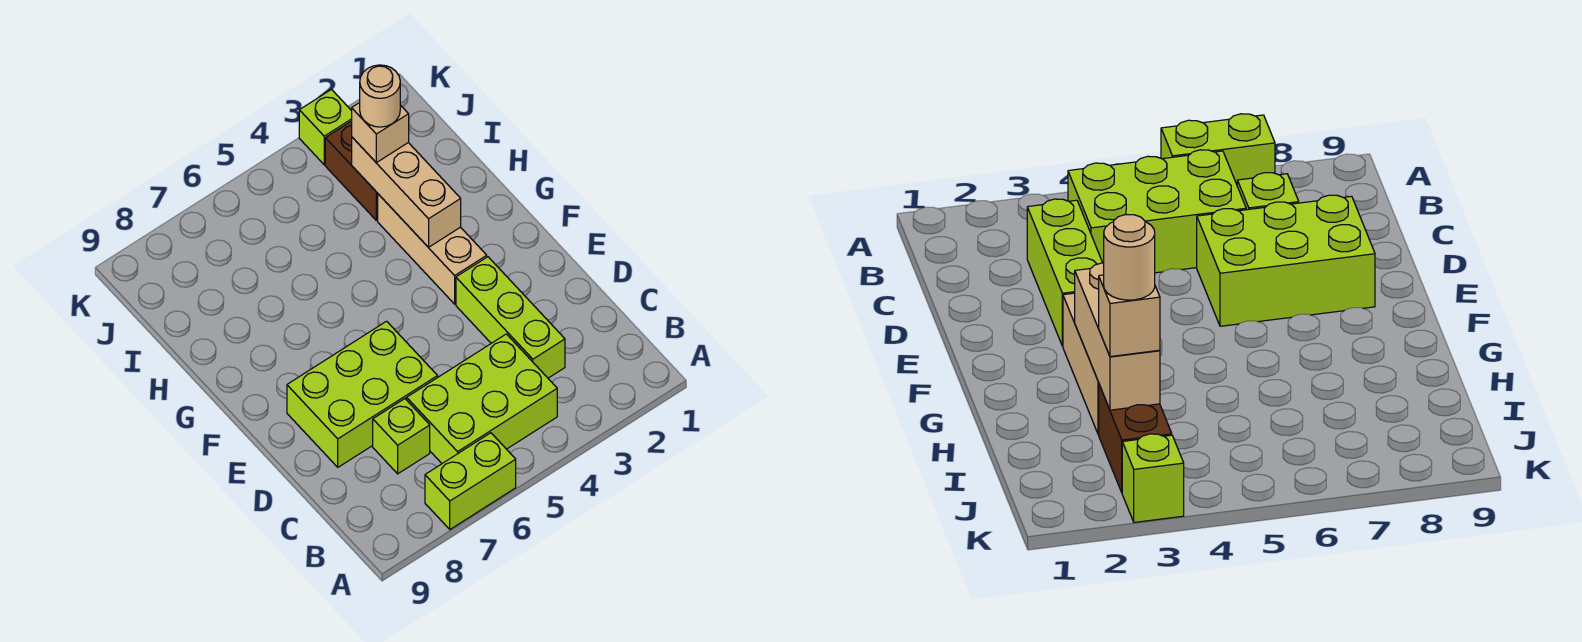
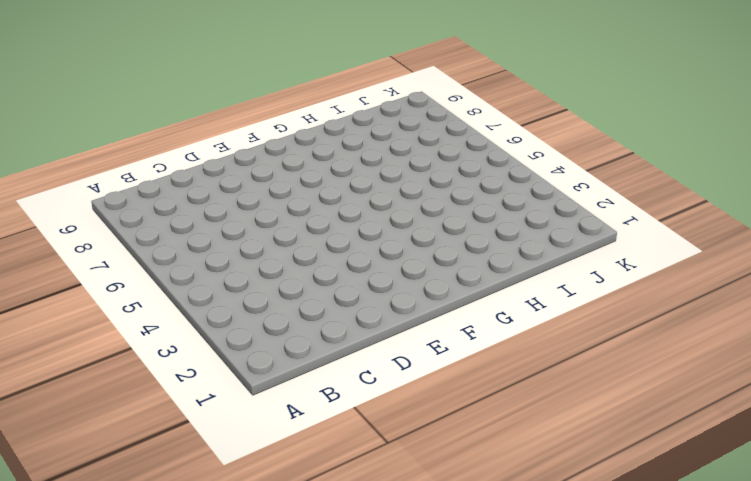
none -> lime brick A6:A7 level 1
none -> lime brick B4:C6 level 1

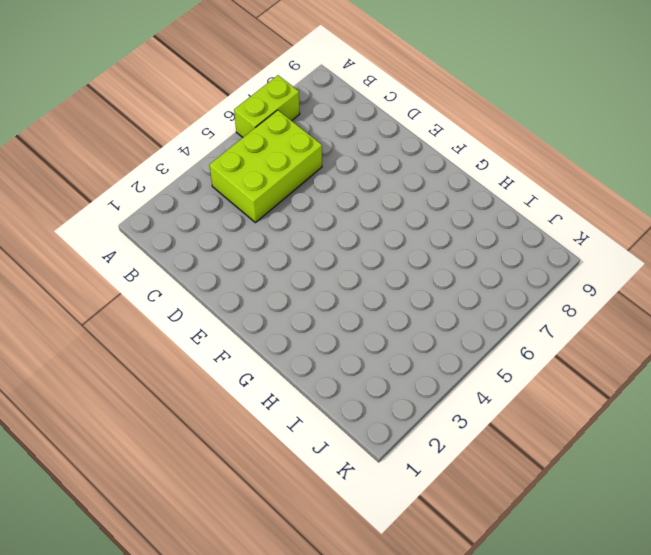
none -> lime brick C3:E3 level 1
none -> lime brick C7 level 1

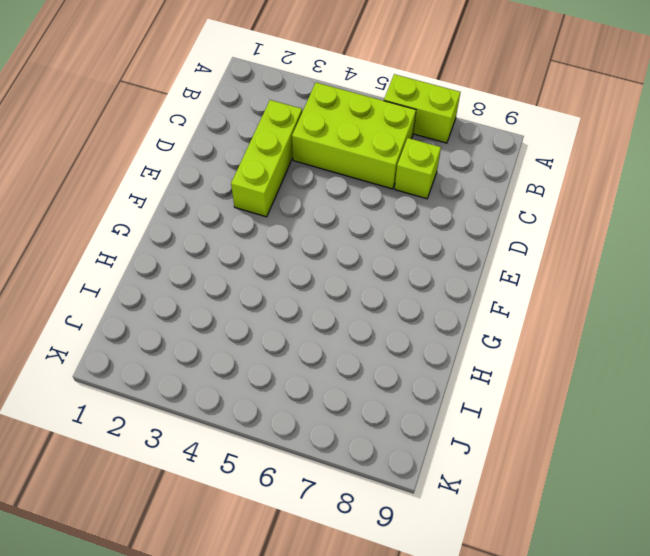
none -> lime brick D6:E8 level 1
none -> tan brick F3:H3 level 1

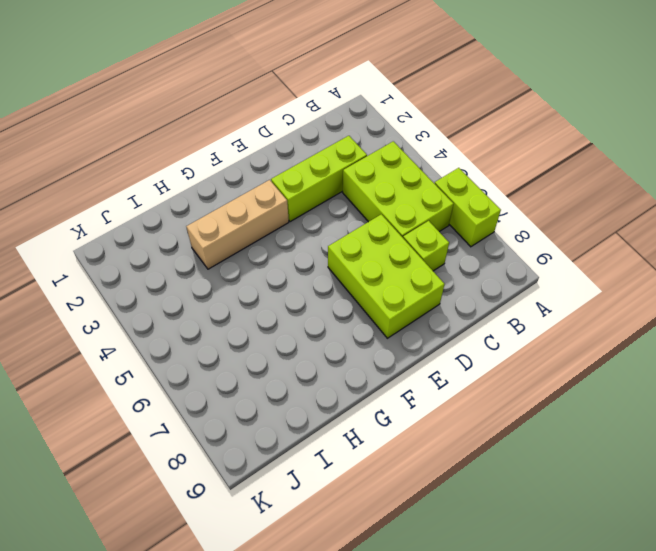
none -> brown brick I3:J3 level 1
none -> lime brick K3 level 1

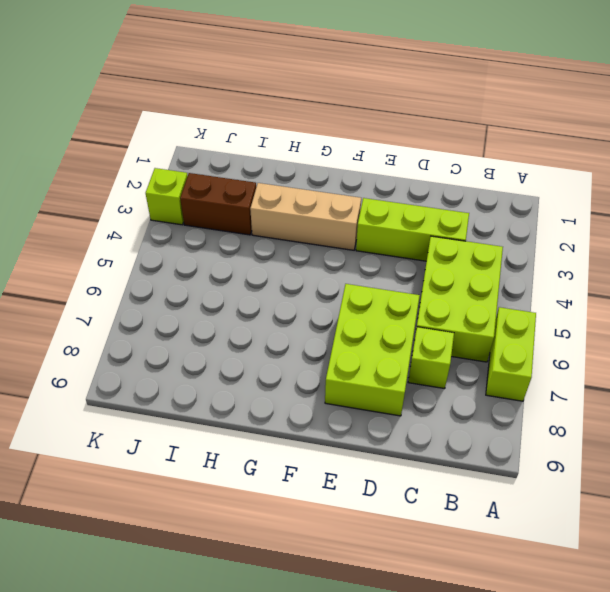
none -> tan brick G3:I3 level 2
none -> tan brick I3 level 3

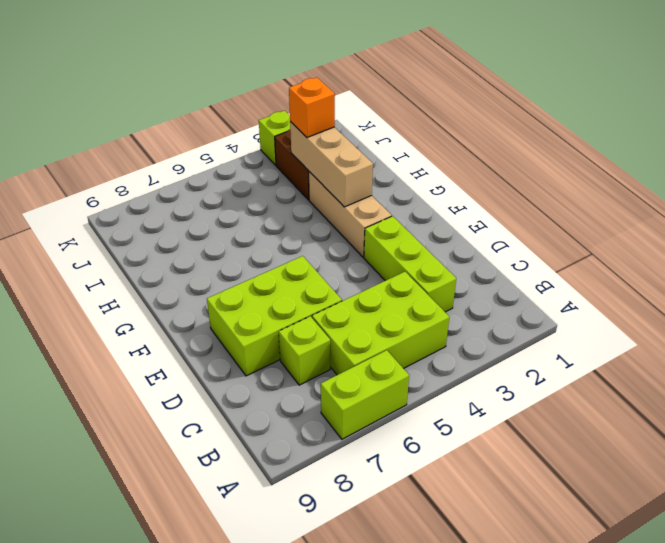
orange brick I3 level 3 -> tan brick I3 level 3
none -> tan round brick I3 level 4

